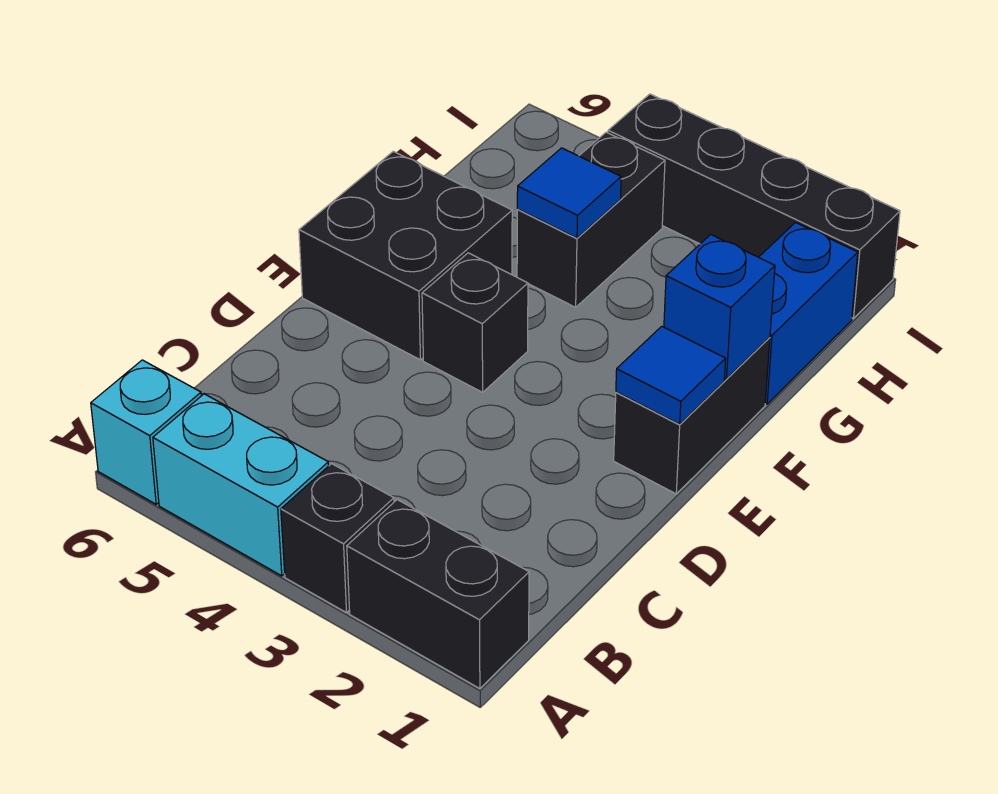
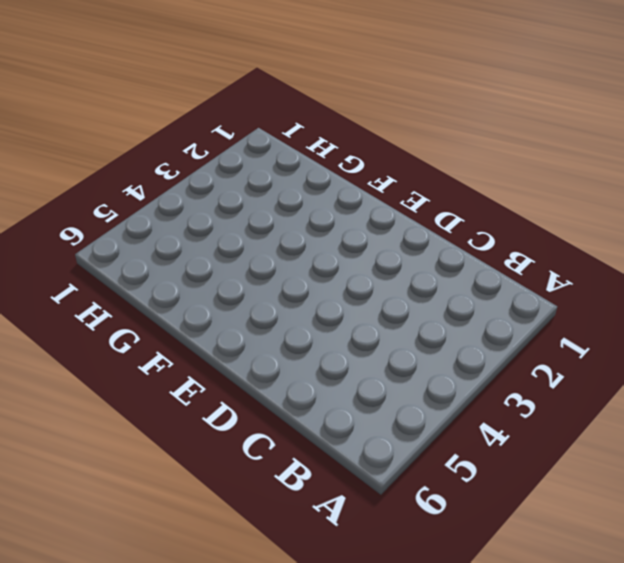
none -> black brick A1:A2 level 1
none -> black brick A3 level 1
none -> cyan brick A4:A5 level 1

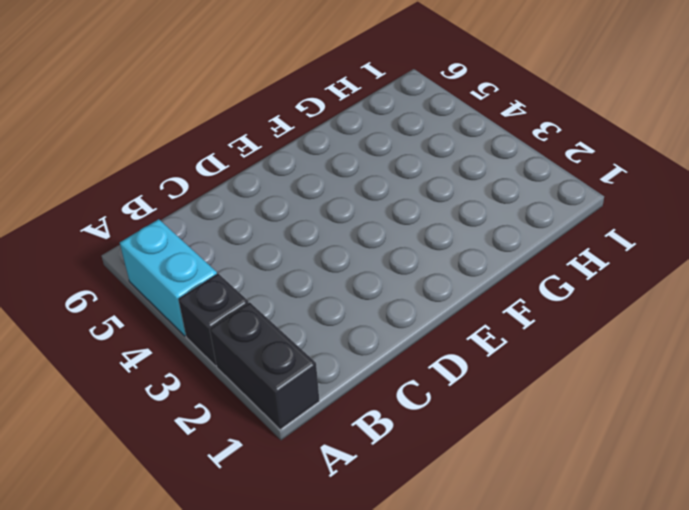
none -> cyan brick A6 level 1
none -> black brick E1:F1 level 1
none -> black brick E4 level 1

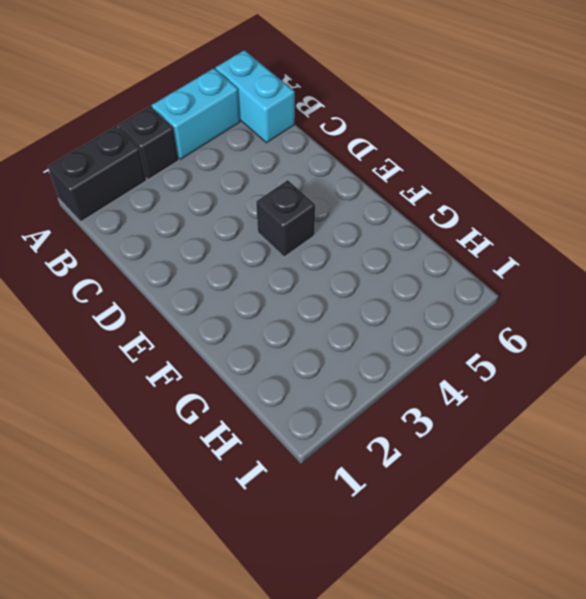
cyan brick A6:B6 level 1 -> cyan brick A6 level 1
none -> black brick E1:F1 level 1
none -> black brick E5:F6 level 1
none -> blue brick G1:H1 level 1

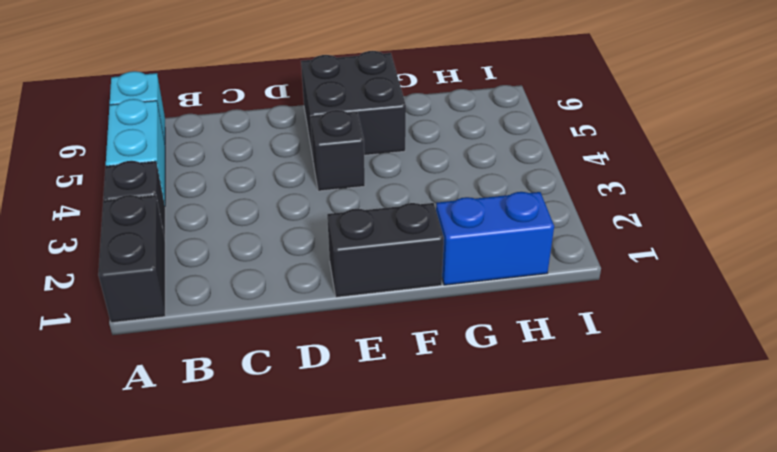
none -> black brick G4:H4 level 1
none -> black brick I1:I4 level 1
none -> blue tile E1 level 2

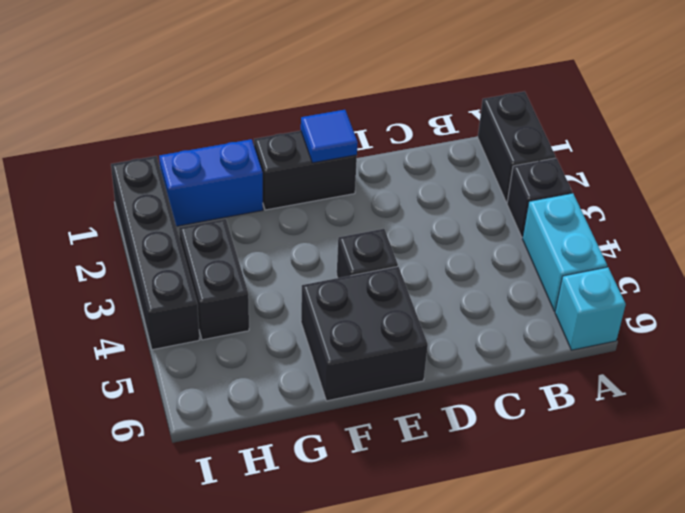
black brick H3:H4 level 1 -> black brick G4:H4 level 1
none -> blue brick F1 level 2
none -> blue tile G4 level 2

